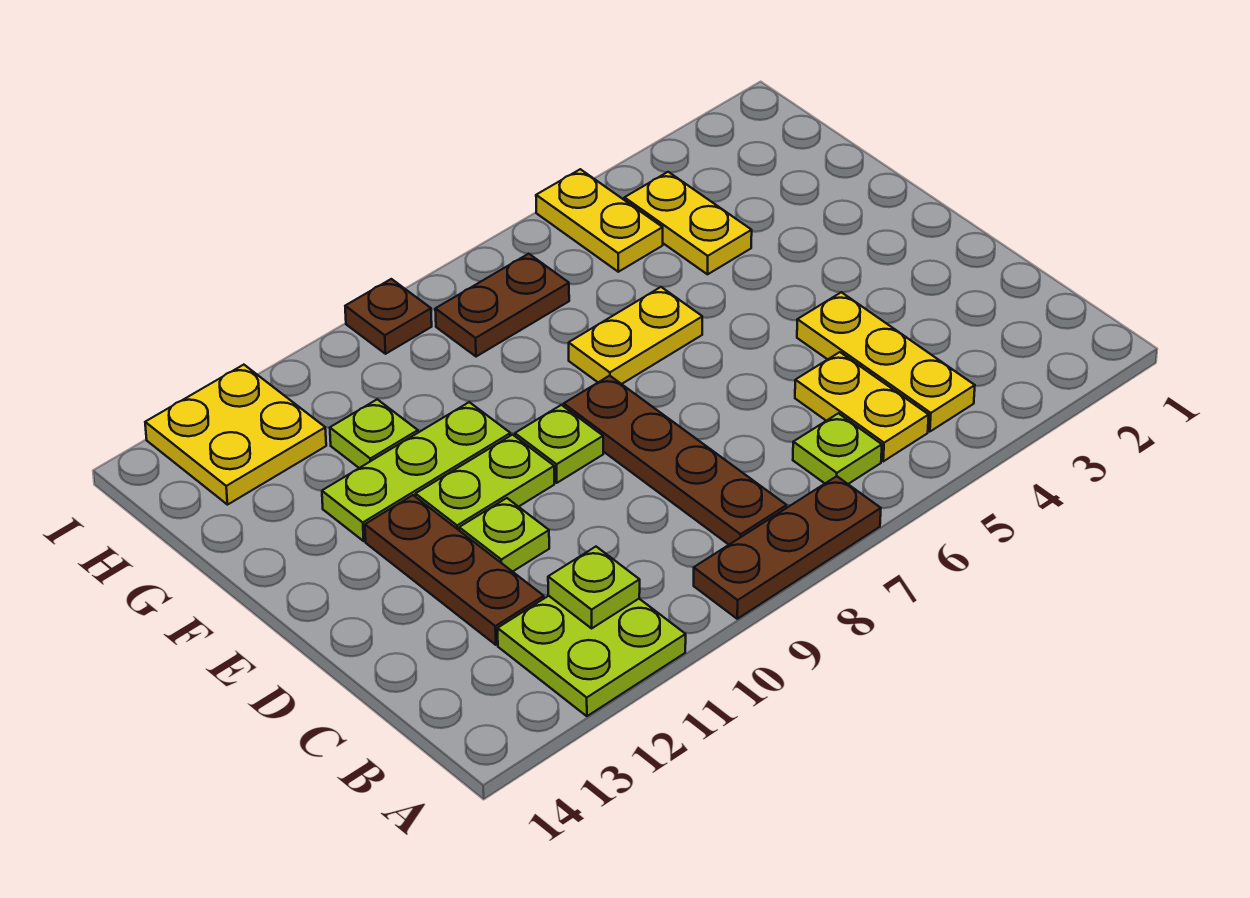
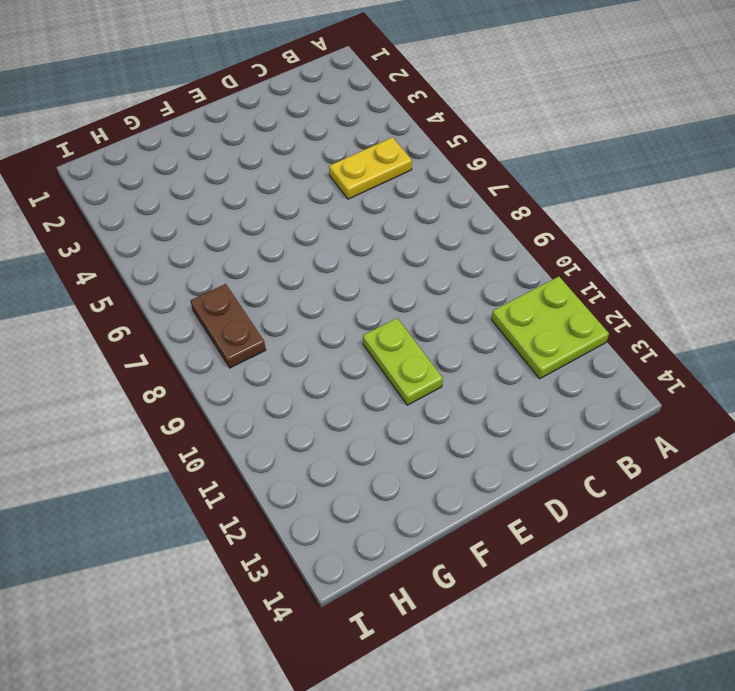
none -> brown plate A7:A9 level 1
none -> yellow plate B4:D4 level 1
none -> lime plate B6 level 1

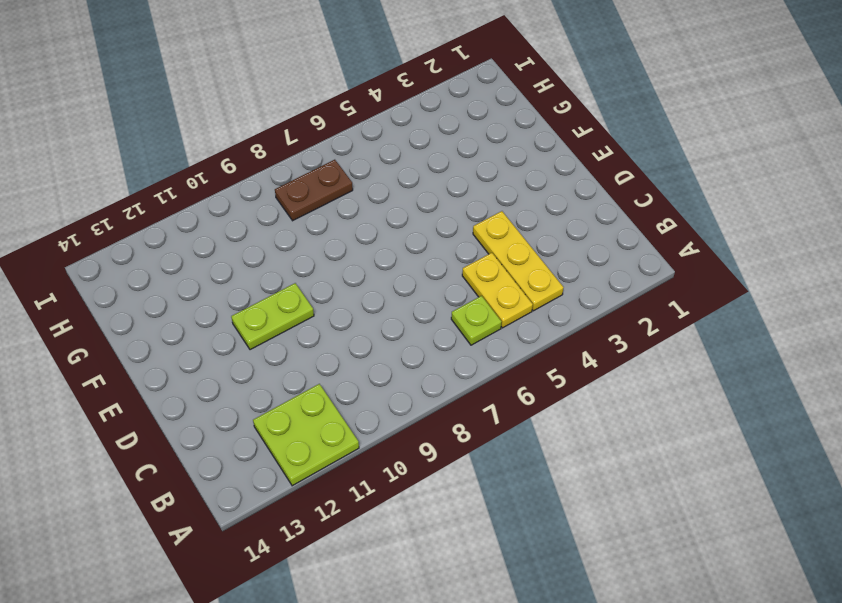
none -> brown plate A7:A9 level 1
none -> brown plate B8:E8 level 1
none -> brown plate C12:E12 level 1

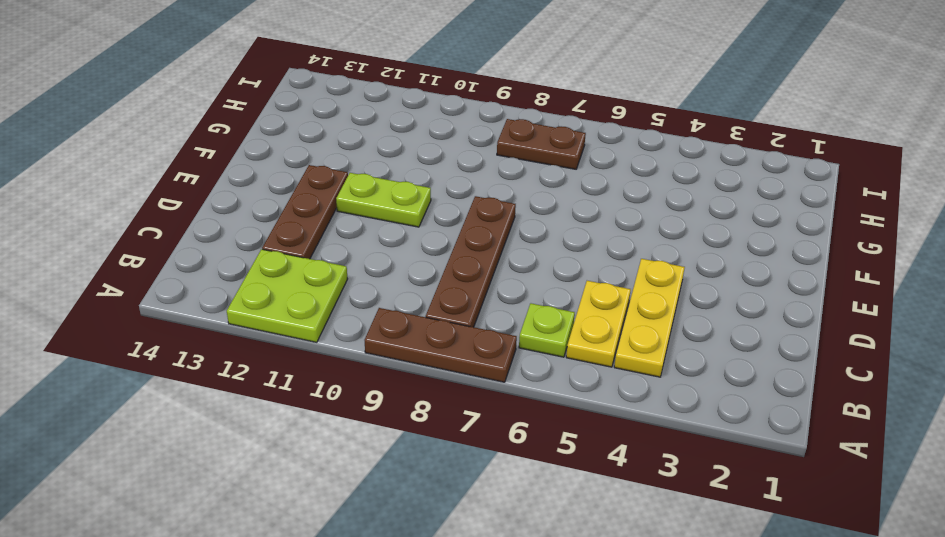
none -> lime plate D11 level 1
none -> lime plate E9 level 1
none -> yellow plate F6:F7 level 1

